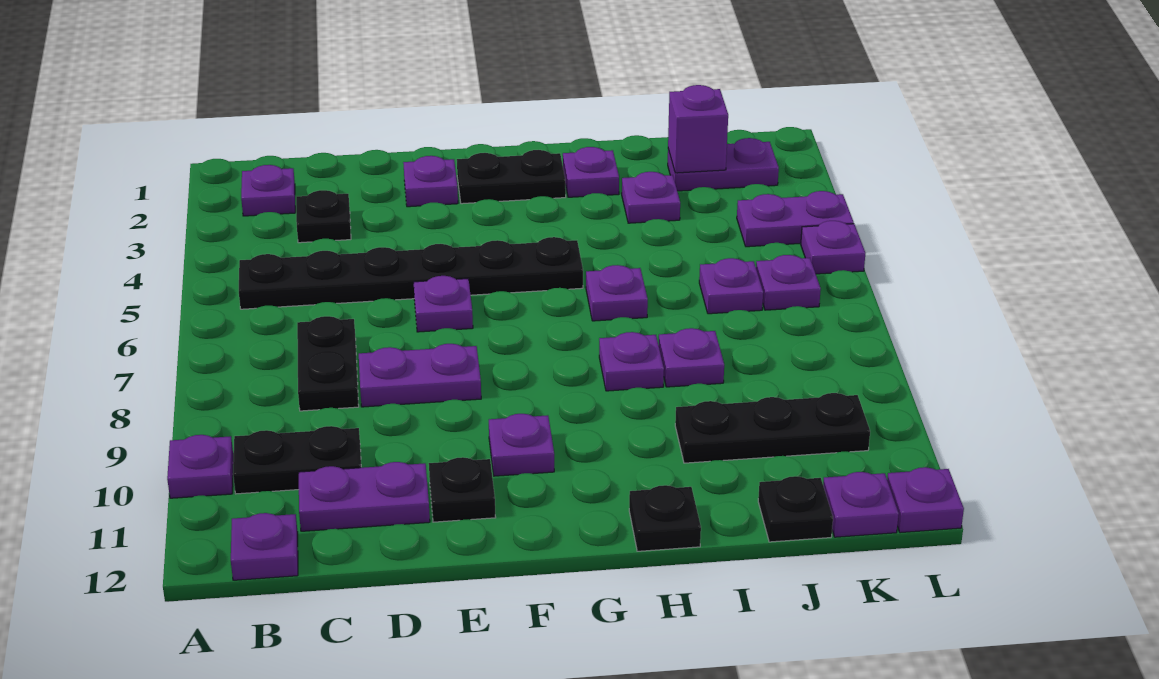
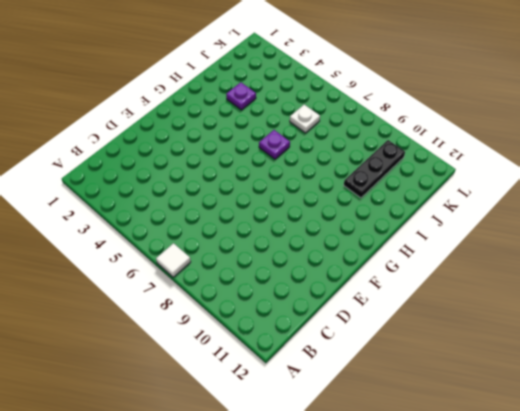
white tile A7 level 1 -> none
white plate J6 level 1 -> purple plate J6 level 1
none -> purple plate A10 level 1
none -> purple plate B2 level 1
none -> black plate B5:G5 level 1
none -> black plate B10:C10 level 1

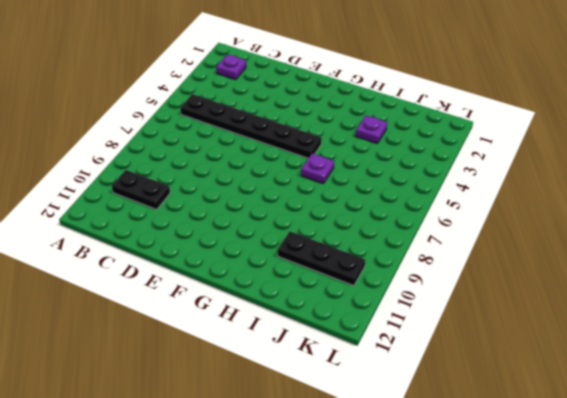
none -> purple plate A10 level 1
none -> purple plate B12 level 1
none -> black plate C3 level 1
none -> black plate C7:C8 level 1

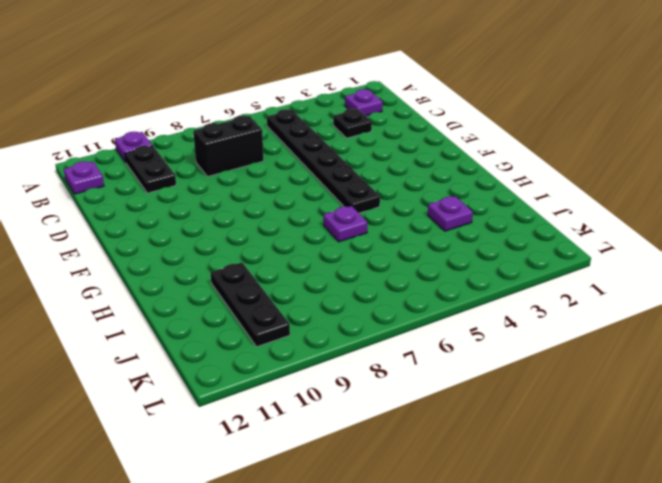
black brick C7:C8 level 1 -> black plate C7:C8 level 1
none -> purple plate C11:D11 level 1
none -> purple plate D8:E8 level 1
none -> purple plate E2 level 1
none -> purple plate E6 level 1

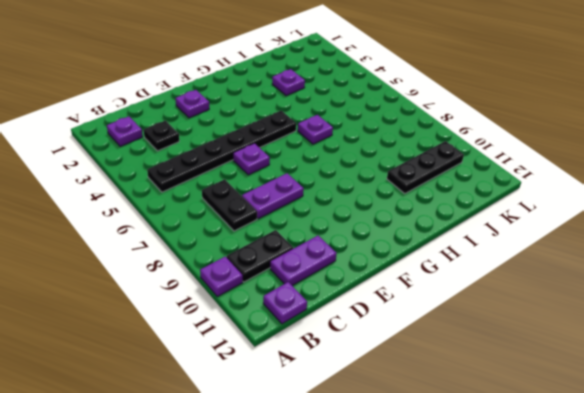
none -> black plate E11 level 1
none -> black plate F2:G2 level 1
none -> purple plate F10 level 1
none -> purple plate H2 level 1

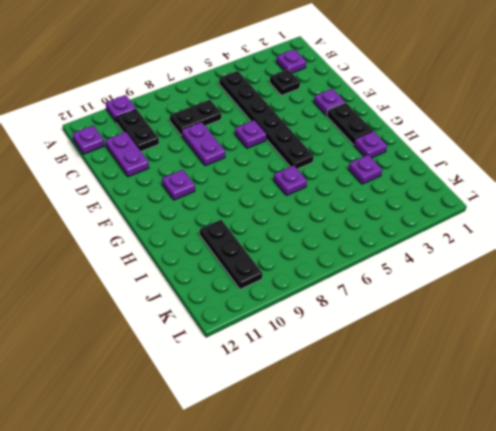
none -> black plate E11 level 1
none -> purple plate H8 level 1
none -> black plate H12 level 1
none -> purple plate I8 level 1

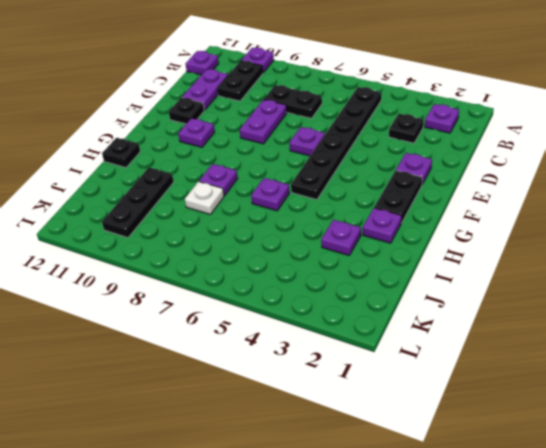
white plate I8 level 1 -> purple plate I8 level 1
none -> purple plate J2:K2 level 1
none -> purple plate J6 level 1
none -> black plate J12 level 1
none -> purple plate K4:L4 level 1

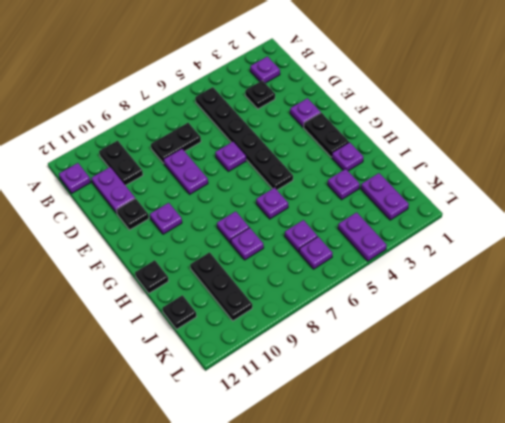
none -> purple plate A10 level 1
none -> purple plate K12 level 1
none -> purple plate L5 level 1
none -> purple plate L12 level 1

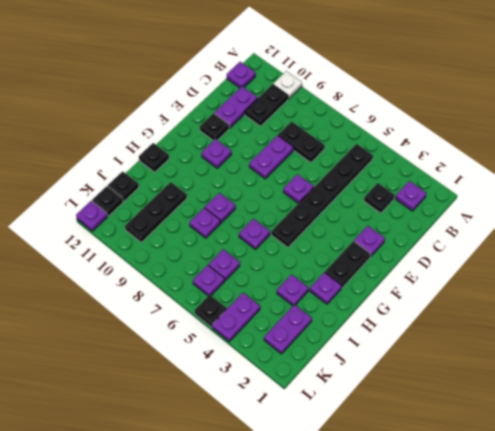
white plate A10 level 1 -> purple plate A10 level 1
black plate K12 level 1 -> purple plate K12 level 1
black plate L5 level 1 -> purple plate L5 level 1
none -> purple brick J2 level 2

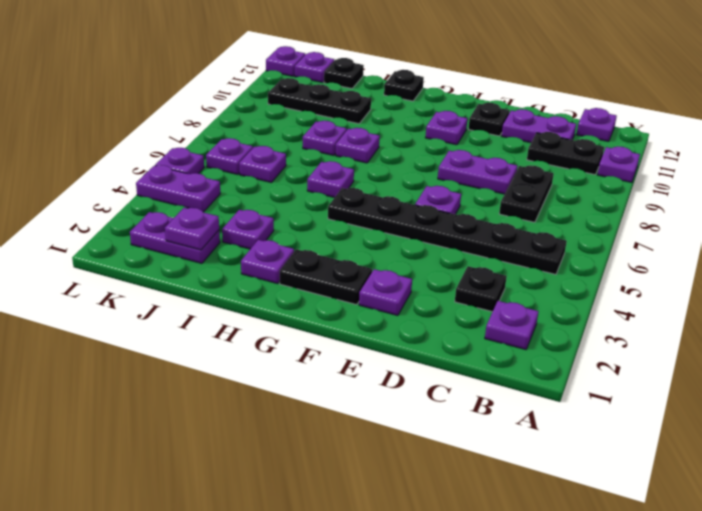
purple plate J2 level 2 -> purple brick J2 level 2

